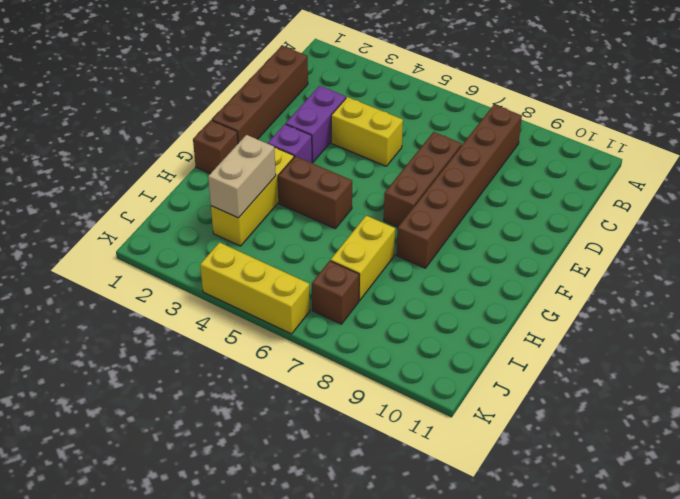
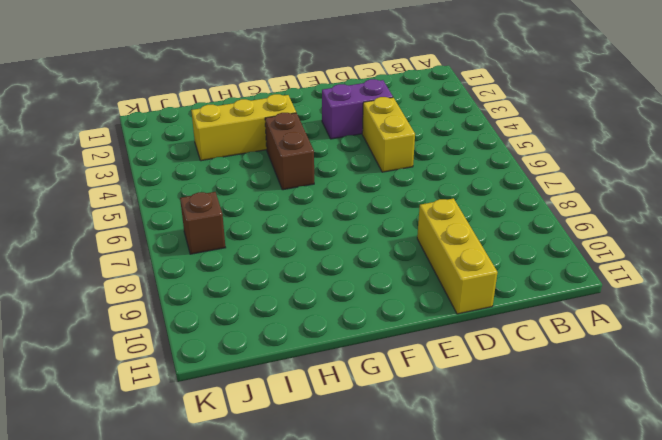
yellow brick D9:D11 level 1 -> yellow brick K4:K6 level 1
none -> brown brick B8:G8 level 1
none -> brown brick C1:F1 level 1
none -> brown brick D7:F7 level 1

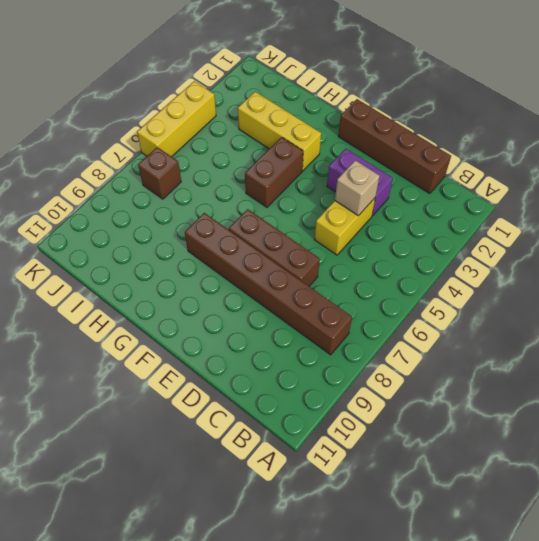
tan brick D4 level 2 -> none
none -> purple brick F3 level 1
none -> brown brick G1 level 1
none -> yellow brick H7:I7 level 1

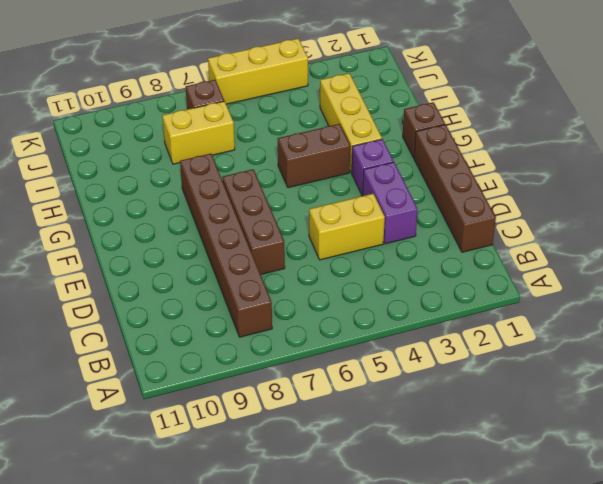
yellow brick I7:I8 level 1 -> yellow brick H7:I7 level 1
none -> tan brick H3:I3 level 2

